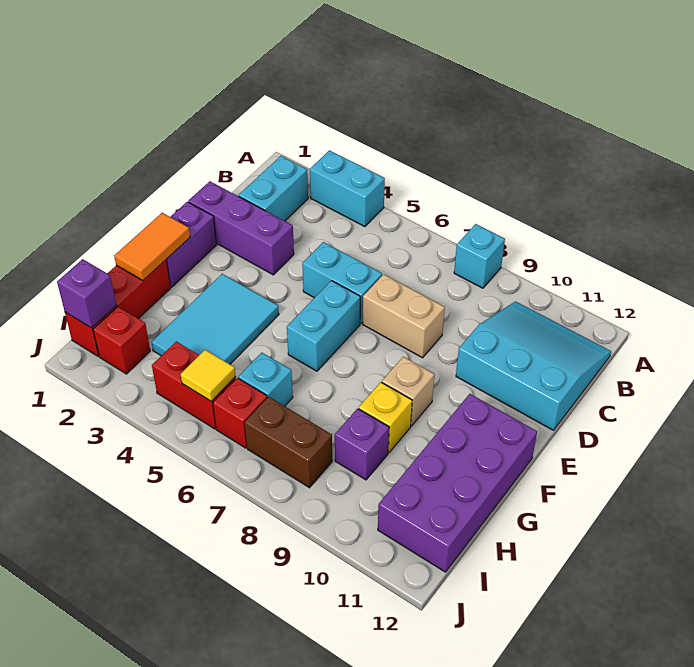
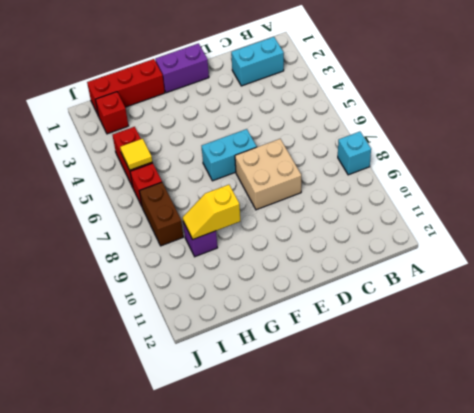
tan brick D7:E8 level 1 -> tan brick D7:D8 level 1
yellow slope G9:H9 level 2 top G -> none
none -> cyan brick A3:A4 level 1
none -> cyan slope B10:D12 level 1 top D
none -> purple brick D1:D3 level 1

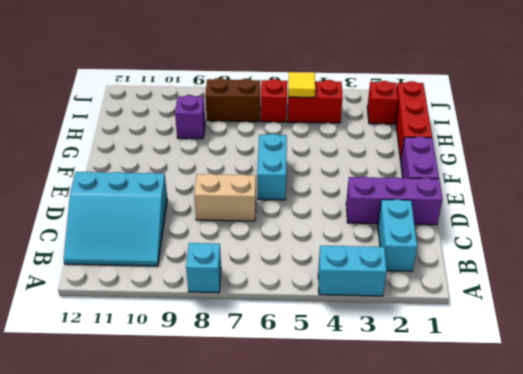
none -> cyan brick D5:D6 level 1
none -> cyan tile F3:H4 level 1
none -> tan brick F9 level 1

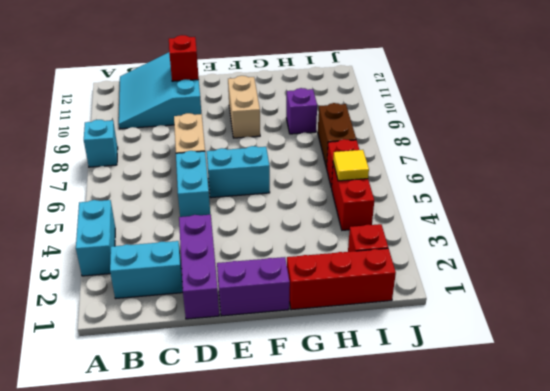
red brick D11 level 2 -> none
tan brick F9:F10 level 1 -> tan brick F9 level 1
none -> cyan tile F3:H4 level 1
none -> purple brick F11:I12 level 1
none -> yellow brick G9 level 1

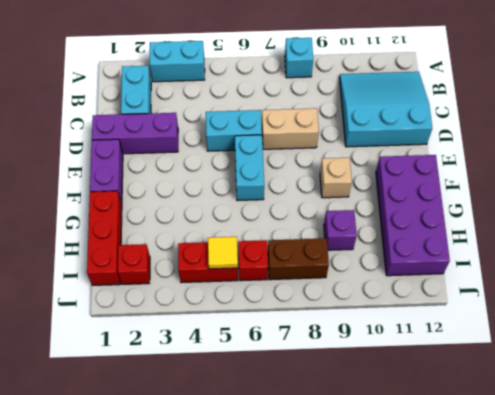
none -> cyan tile F3:H4 level 1
none -> yellow brick G9 level 1
none -> cyan brick H6 level 1

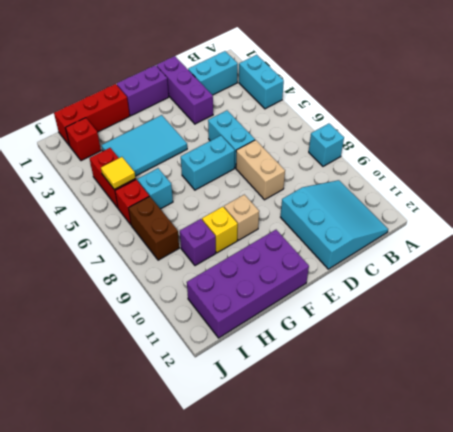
none -> orange tile F1:G1 level 2
none -> purple brick I1 level 2

